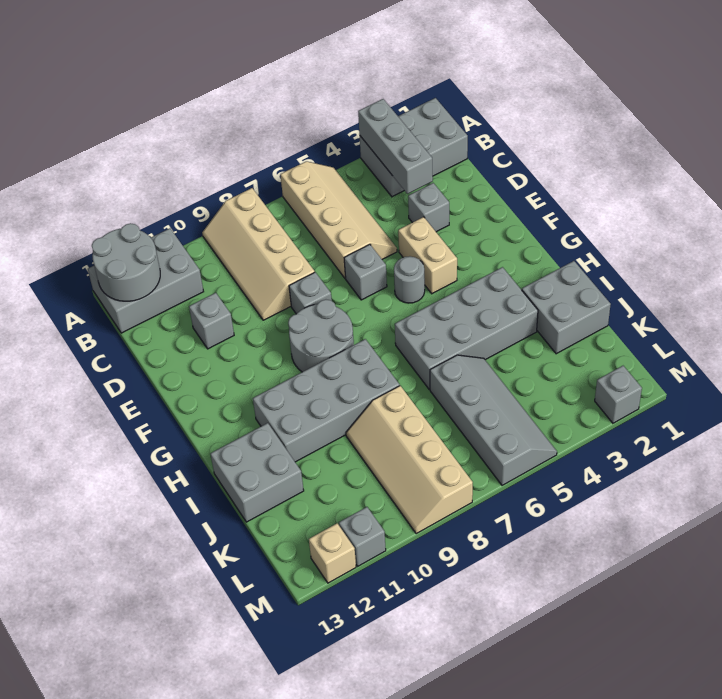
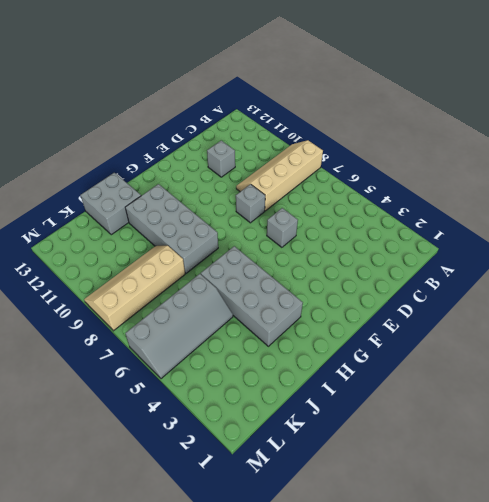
none -> grey brick A1:B3 level 1
none -> tan slope A5:D6 level 1 top 6
none -> grey brick A11:B13 level 1

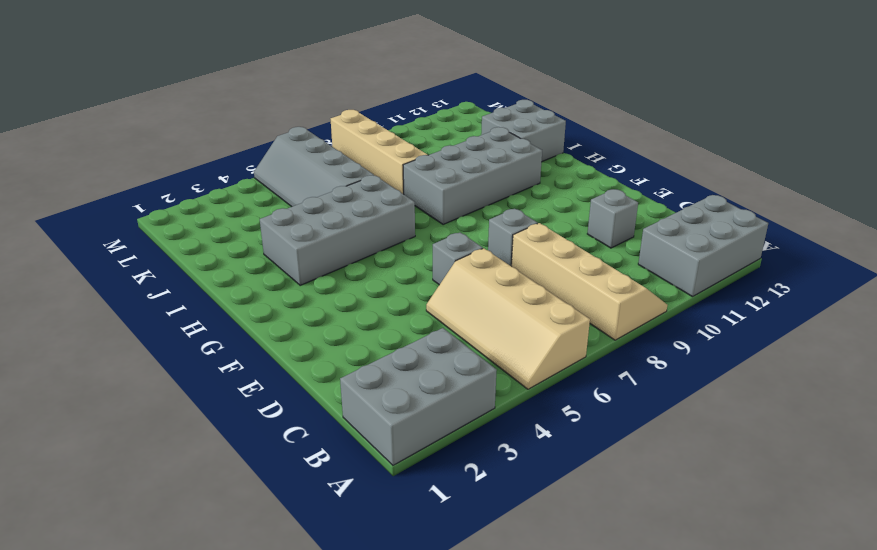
none -> grey brick D3 level 1
none -> tan brick E4:F4 level 1
none -> grey round brick F5 level 1

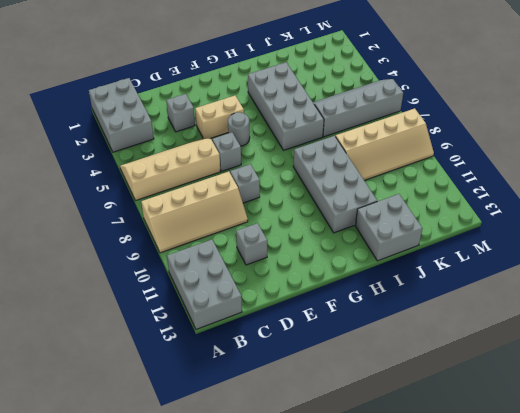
none -> grey round brick F8:G9 level 1
none -> grey brick I1:J2 level 1
none -> grey brick M2 level 1

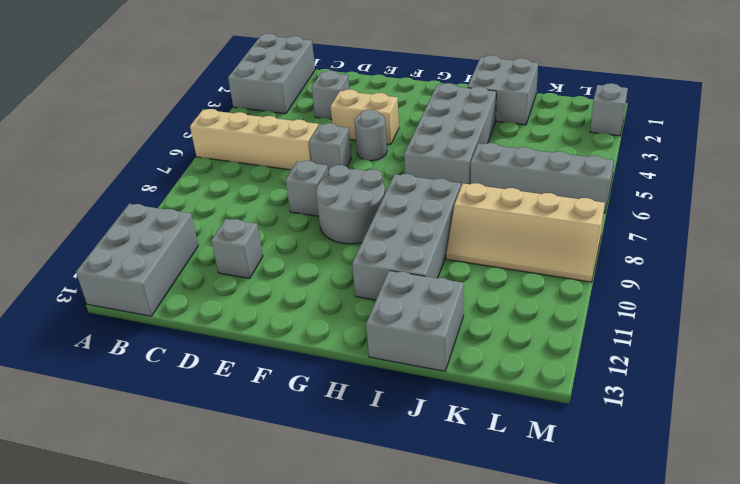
none -> tan slope A8:D9 level 1 top 8
none -> grey brick M11 level 1
none -> tan brick M12 level 1

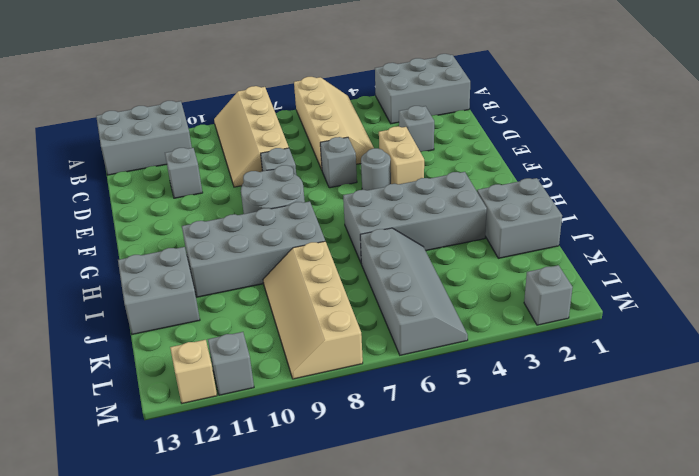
none -> grey brick A3:C3 level 2
none -> grey round brick A12:B13 level 2

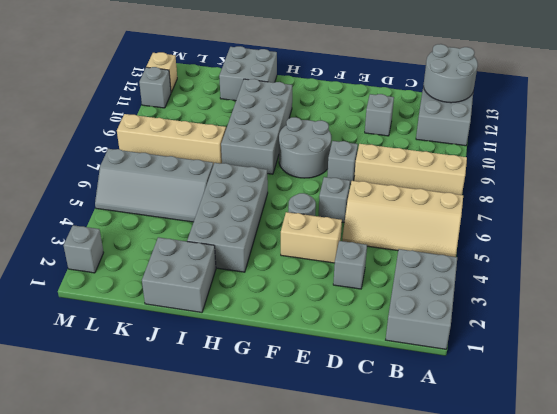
none -> grey brick A3:C3 level 2

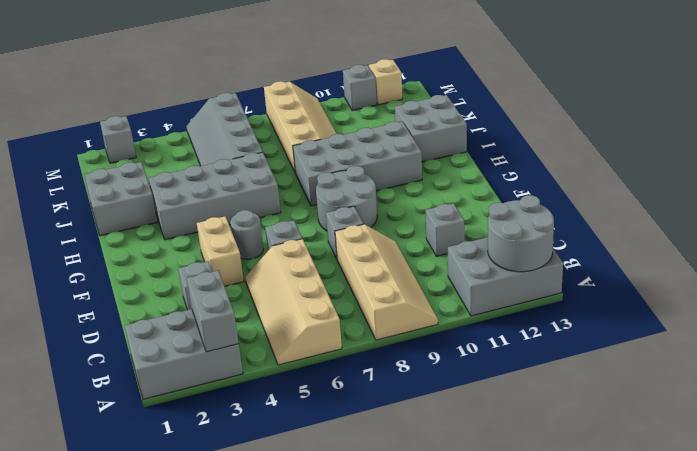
grey brick A3:B3 level 2 -> grey brick A3:C3 level 2

